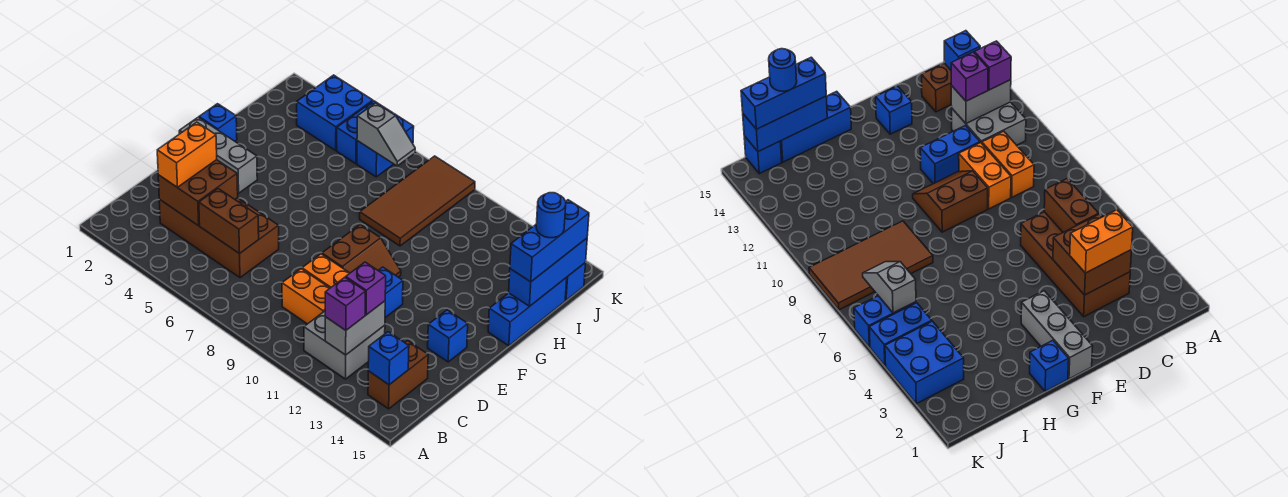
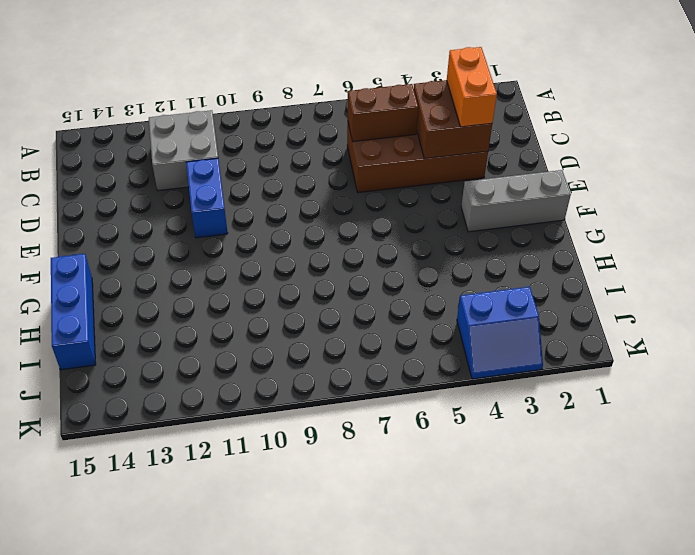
blue slope J3:K4 level 1 top J -> blue brick J3:K4 level 1
none -> brown brick B14:C14 level 1
none -> orange brick C9:C10 level 1
none -> orange brick D9:D10 level 1

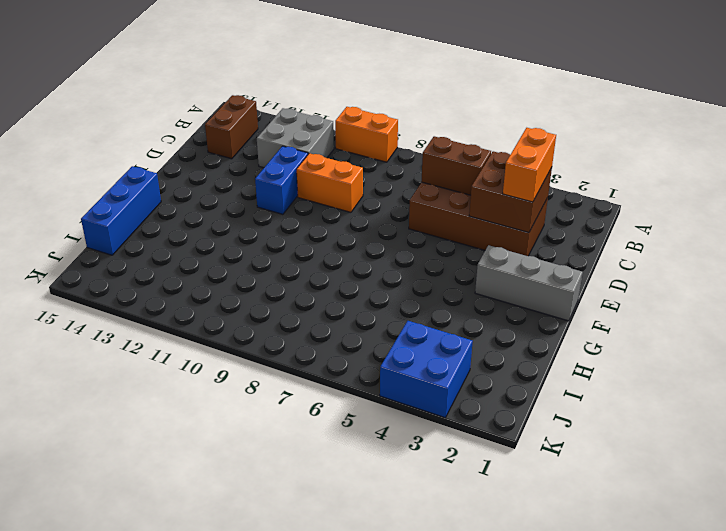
orange brick A9:A10 level 1 -> orange brick C9:C10 level 1
none -> brown slope E9:F10 level 1 top 9
none -> blue brick E14 level 1
none -> blue brick G1 level 1

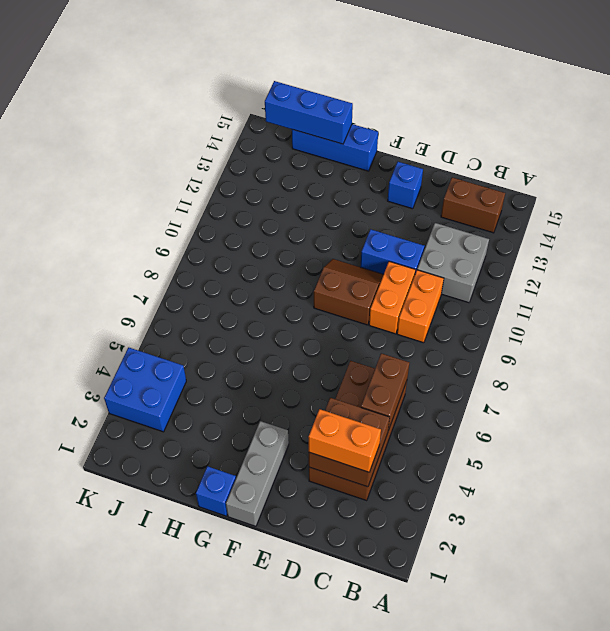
none -> brown tile H8:K9 level 1
none -> blue brick J5:K5 level 1
none -> blue brick J6:K6 level 1

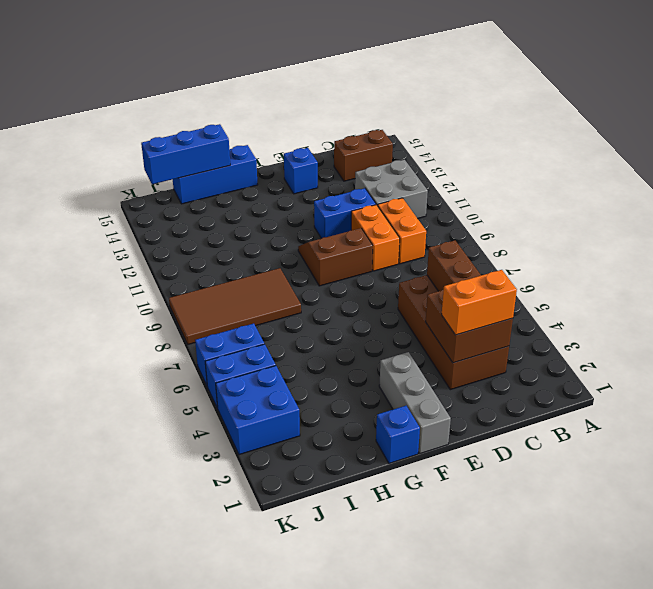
none -> blue brick J15 level 1
none -> grey brick B12:C12 level 2
none -> blue brick B14 level 2

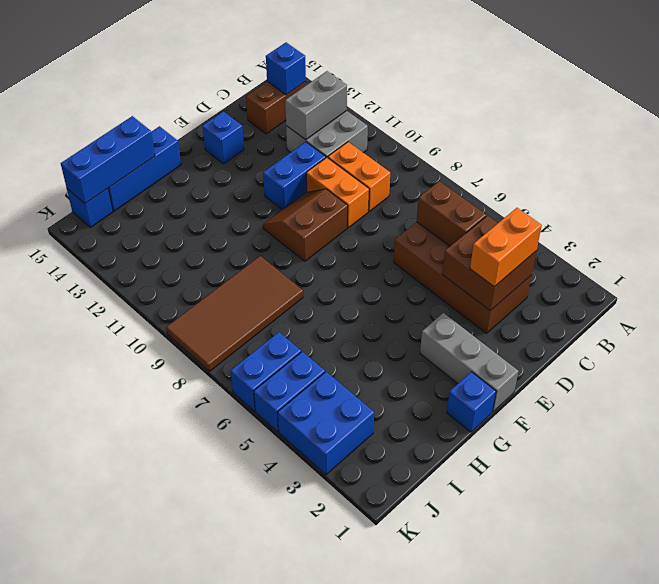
none -> grey slope J6:J7 level 2 top 6
none -> purple brick B12 level 3
none -> purple brick C12 level 3

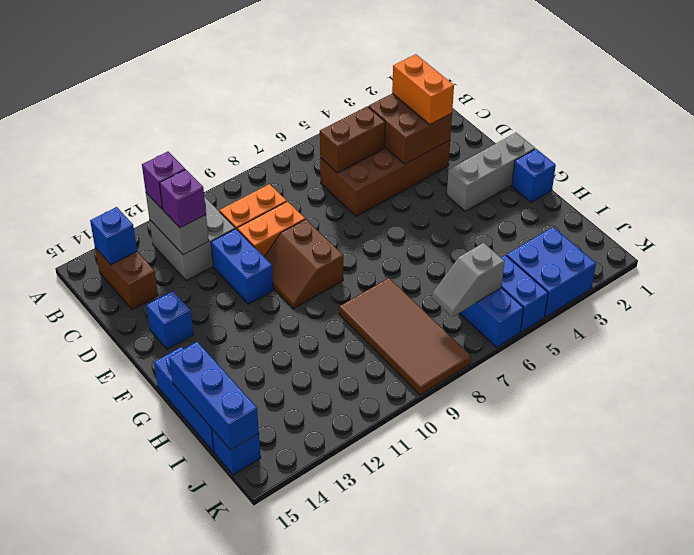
none -> blue brick H15:J15 level 3
none -> blue round brick I15 level 4

